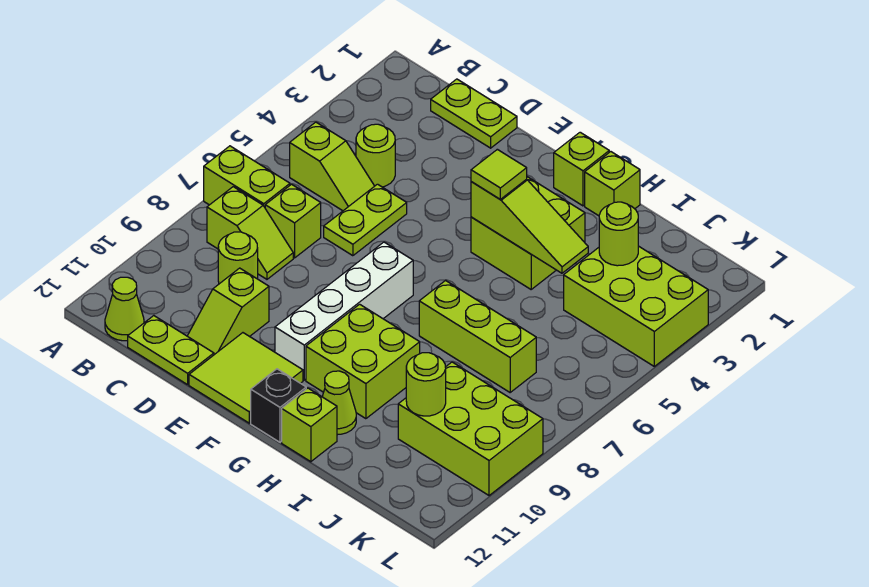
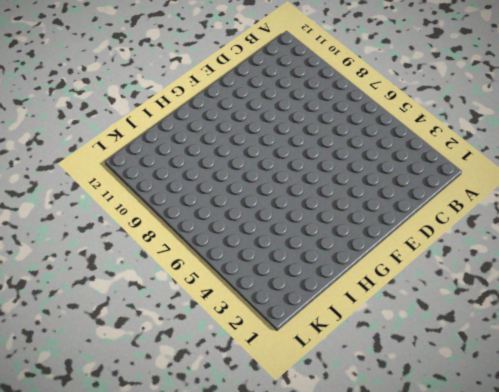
none -> lime brick A7:B7 level 1
none -> lime slope B5:C5 level 1 top B
none -> lime slope B8:C8 level 1 top B

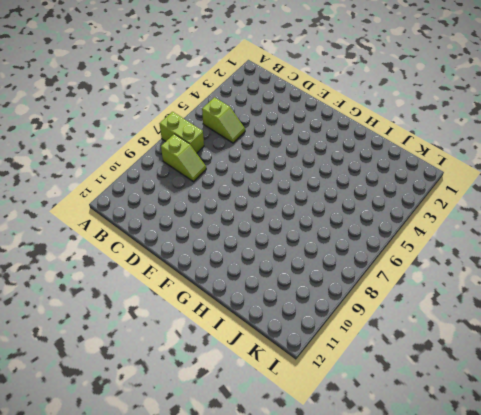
none -> lime cone B12 level 1
none -> lime plate C1:D1 level 1
none -> lime round brick C4 level 1

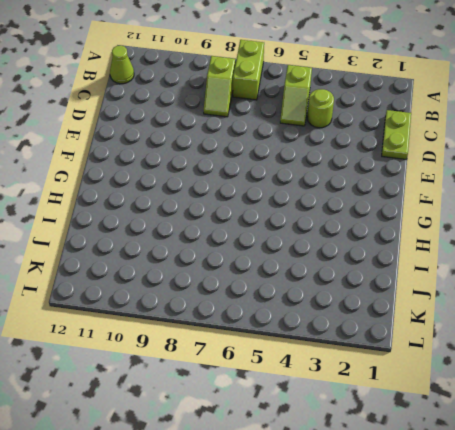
none -> lime brick C7 level 1
none -> lime round brick C9 level 1
none -> lime plate C12:D12 level 1

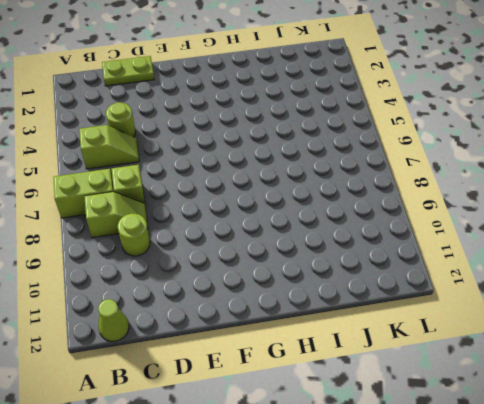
none -> lime plate C12:D12 level 1
none -> lime plate D5:D6 level 1
none -> lime slope D10:D11 level 1 top 10

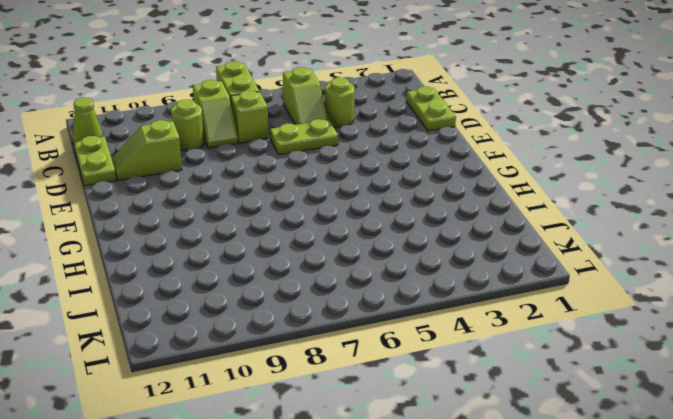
none -> lime tile E11:F12 level 1
none -> white brick F7:F10 level 1
none -> lime brick G1 level 1

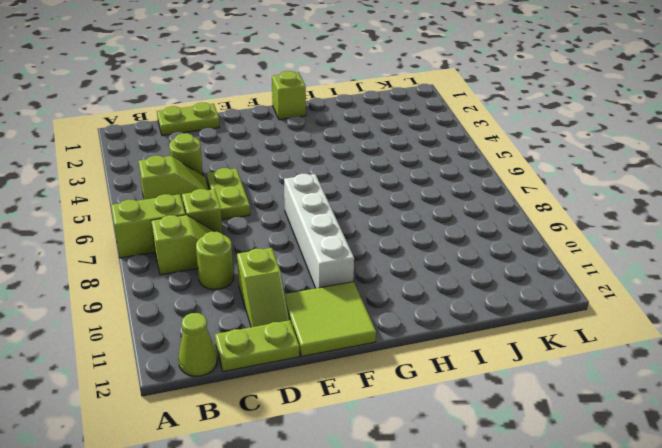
none -> lime brick G3:H4 level 1
none -> lime brick G9:H10 level 1
none -> black brick G12 level 1

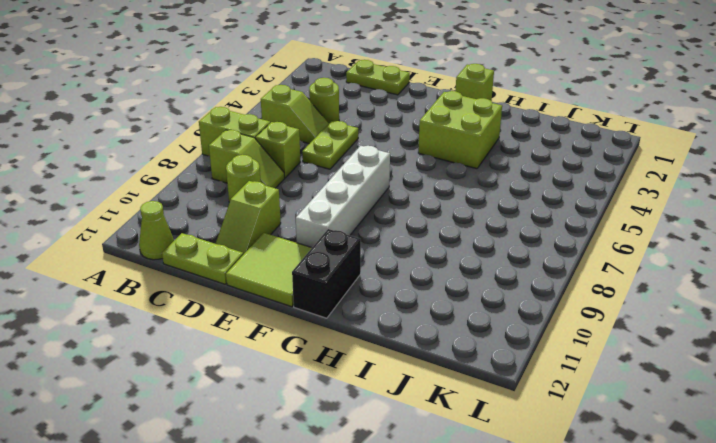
black brick G11:G12 level 1 -> black brick G12 level 1
none -> lime brick G9:H10 level 1
none -> lime brick H1 level 1
none -> lime brick H7:J7 level 1

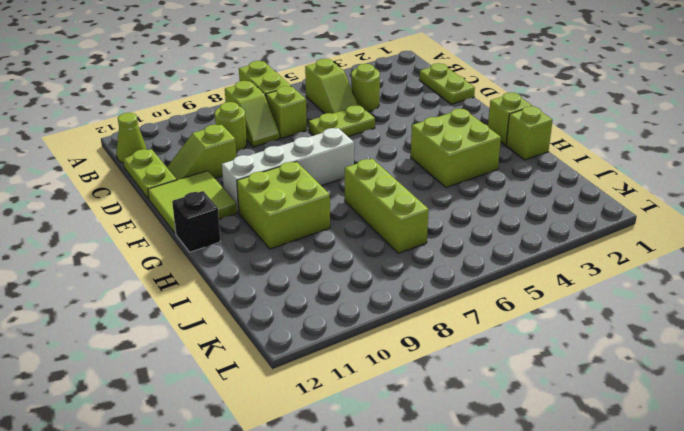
none -> lime cone H11 level 1
none -> lime brick H12 level 1
none -> lime brick J3:L4 level 1

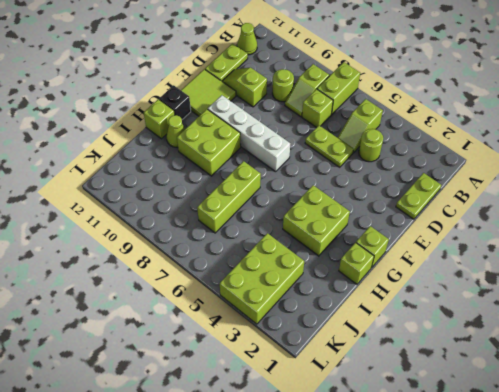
none -> lime brick J9:L10 level 1
none -> lime slope G4:I4 level 2 top G
none -> lime round brick J3 level 2

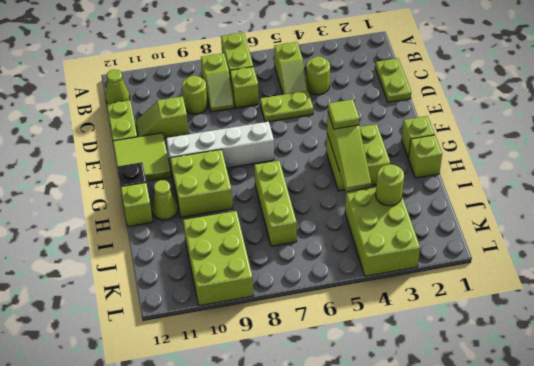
none -> lime round brick J10 level 2

